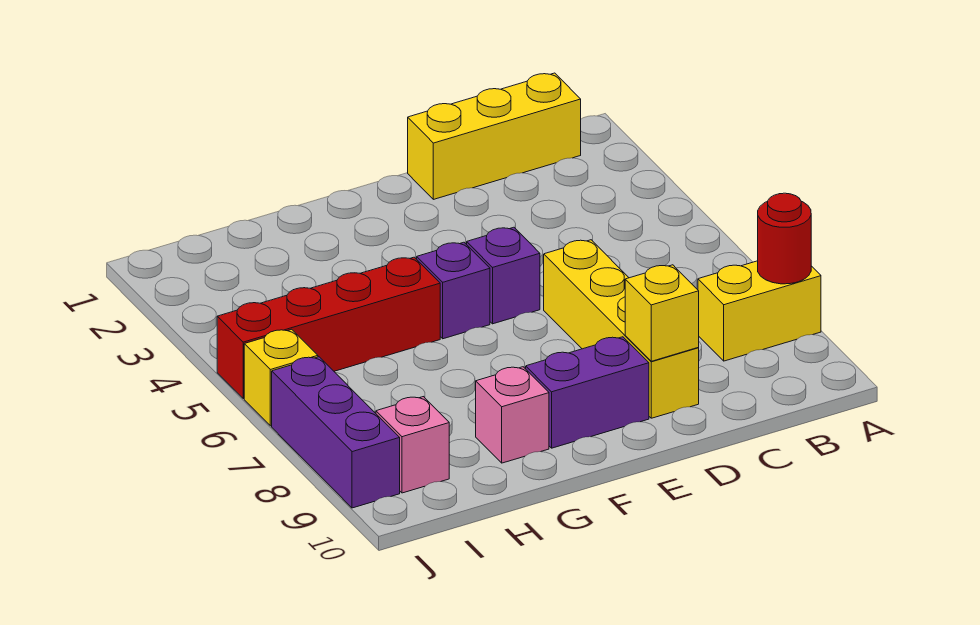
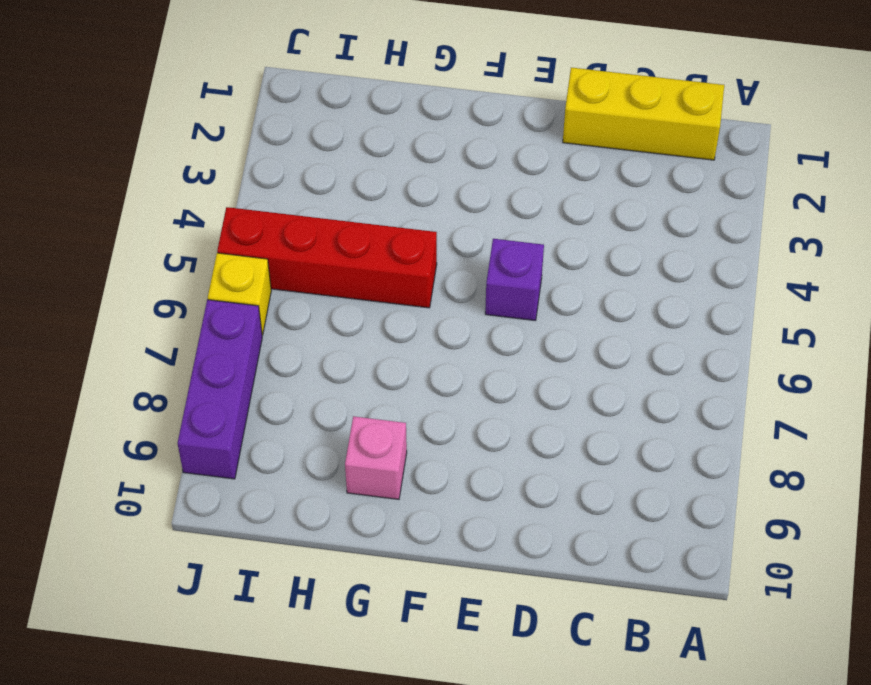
none -> yellow brick A8:B8 level 1
none -> yellow brick D6:D9 level 1
none -> purple brick E9:F9 level 1

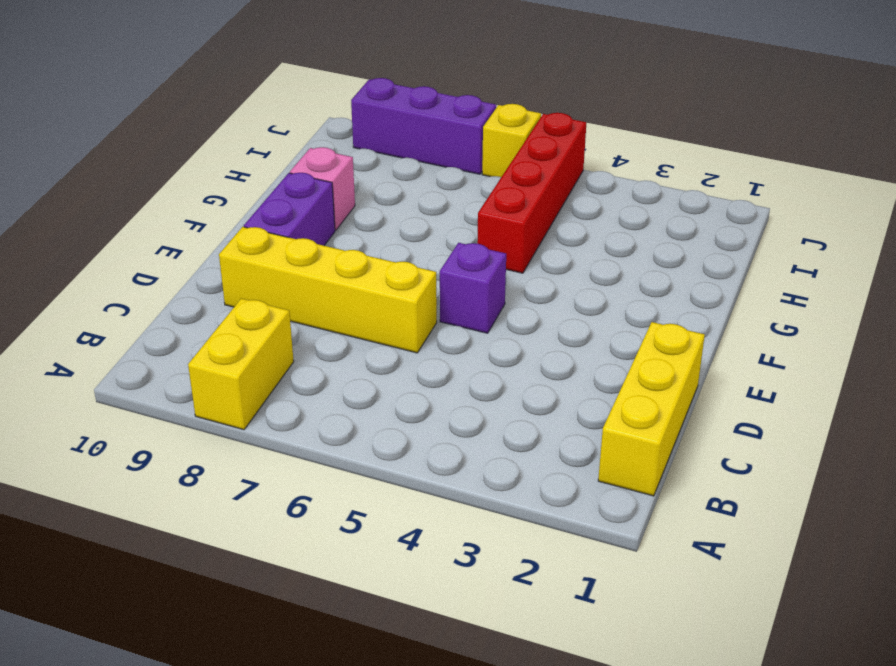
none -> purple brick F5 level 1
none -> pink brick I9 level 1
none -> red round brick A8 level 2

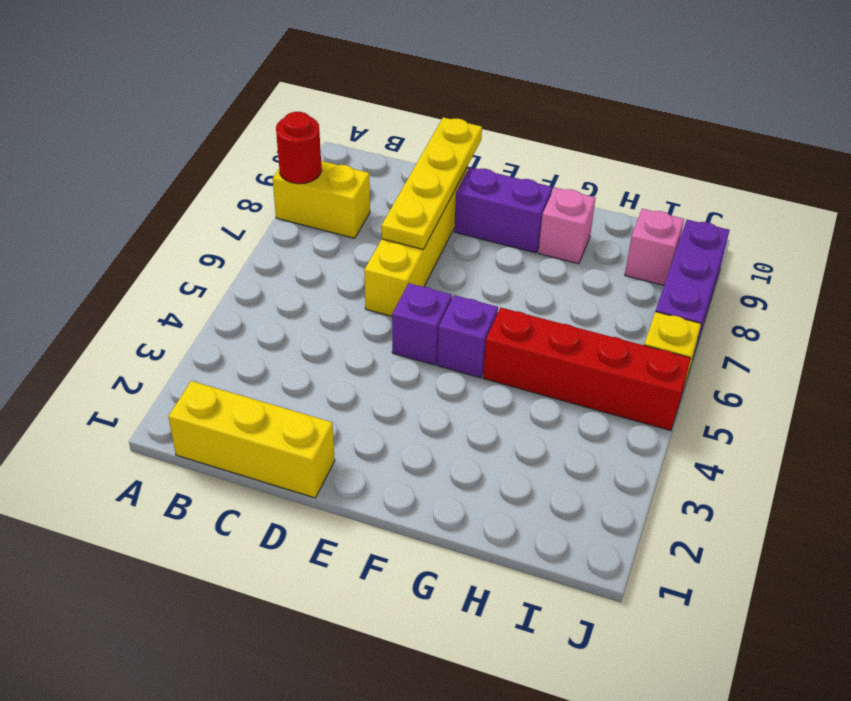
yellow plate D7:D10 level 2 -> yellow brick D9 level 2

